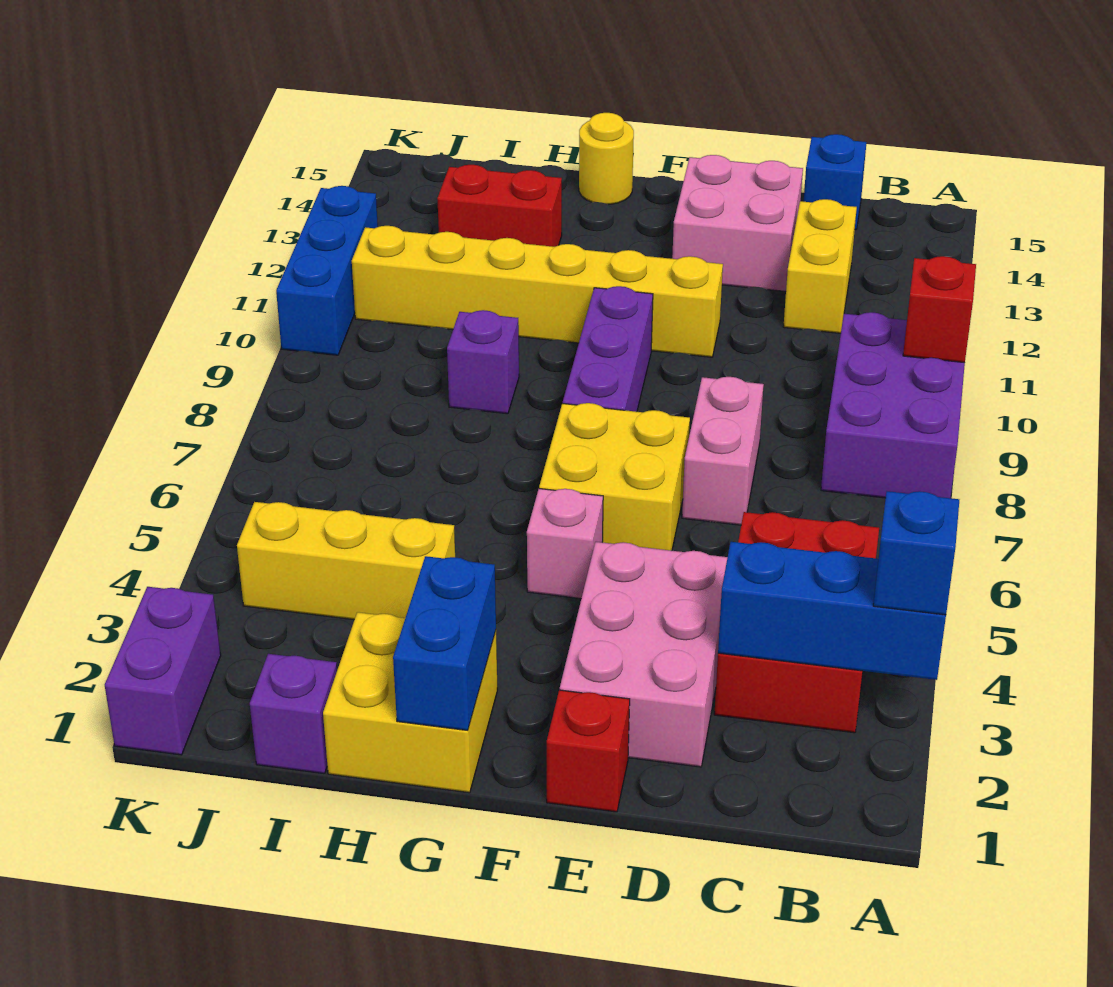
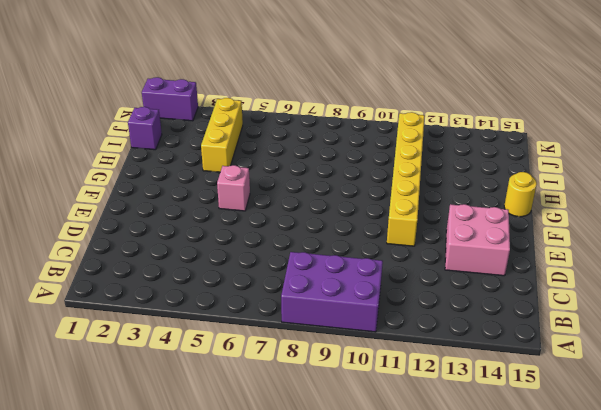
none -> red brick B3:C5 level 1
none -> yellow brick C12:C13 level 1
none -> blue brick C15 level 1

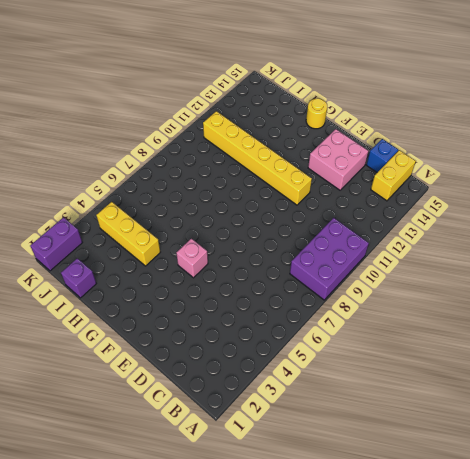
yellow brick B14:B15 level 1 -> yellow brick C12:C13 level 1
none -> red brick B3:C5 level 1
none -> pink brick D2:E4 level 1
none -> pink brick D7:D8 level 1

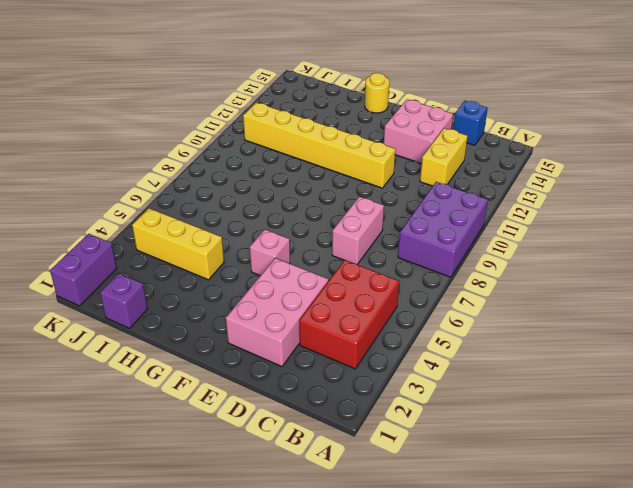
none -> red brick E1 level 1
none -> yellow brick E6:F7 level 1
none -> purple brick F8:F10 level 1

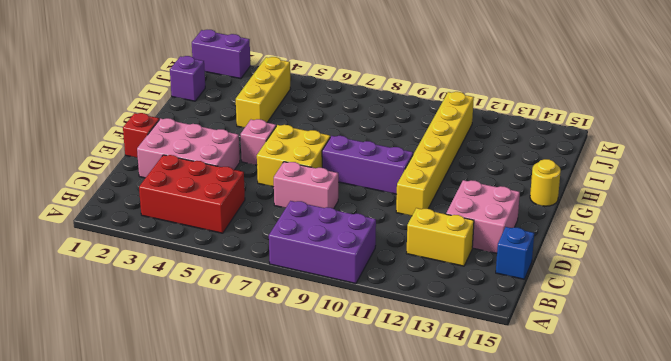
none -> yellow brick G1:H2 level 1
none -> purple brick H9 level 1
none -> red brick H13:I13 level 1

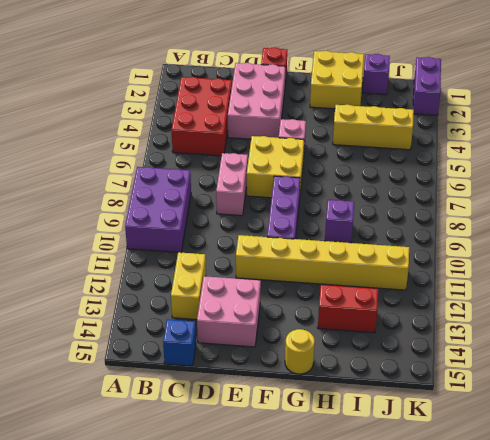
none -> blue brick K10:K12 level 1
none -> blue brick A3:C3 level 2
none -> red brick A10 level 2

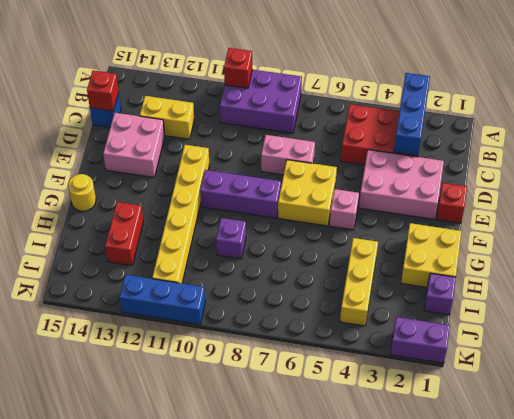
red brick C15 level 2 -> none
none -> blue brick G1:G2 level 2
none -> blue brick A3 level 3

